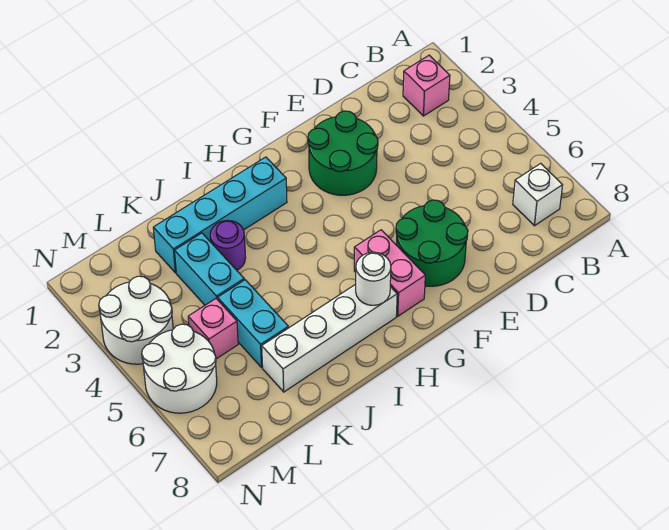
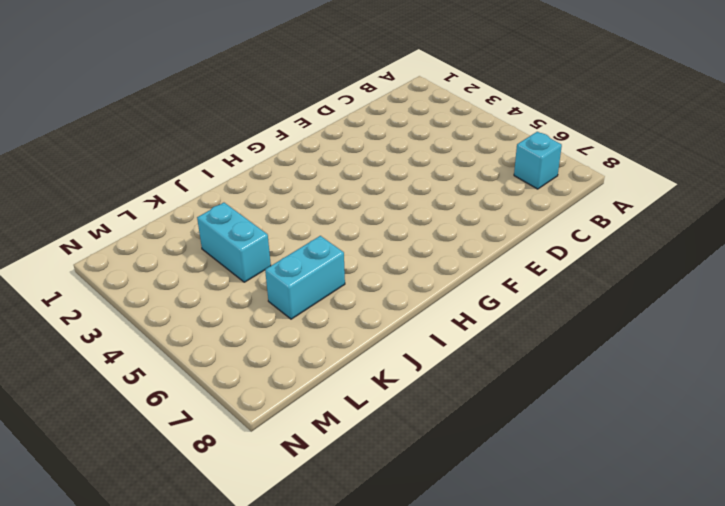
cyan brick B7 level 1 -> white brick B7 level 1
cyan brick J6:K6 level 1 -> cyan brick K5:K6 level 1
none -> pink brick B2 level 1
none -> green round brick E2:F3 level 1
none -> green round brick E6:F7 level 1

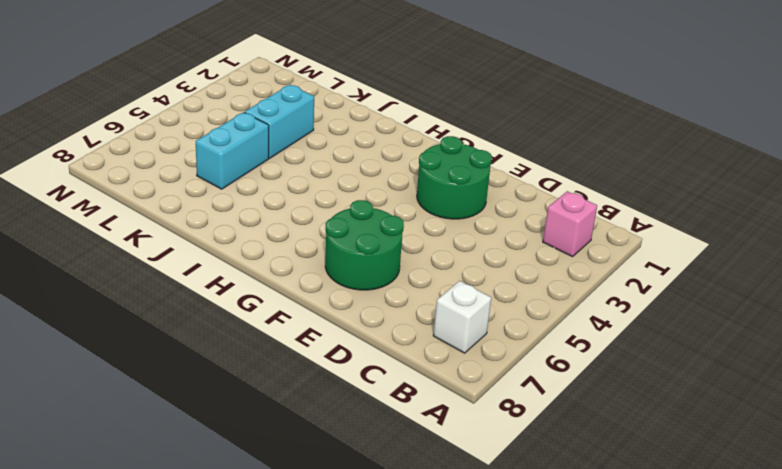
none -> pink brick G6:G7 level 1
none -> cyan brick H2:K2 level 1
none -> white brick H7:K7 level 1

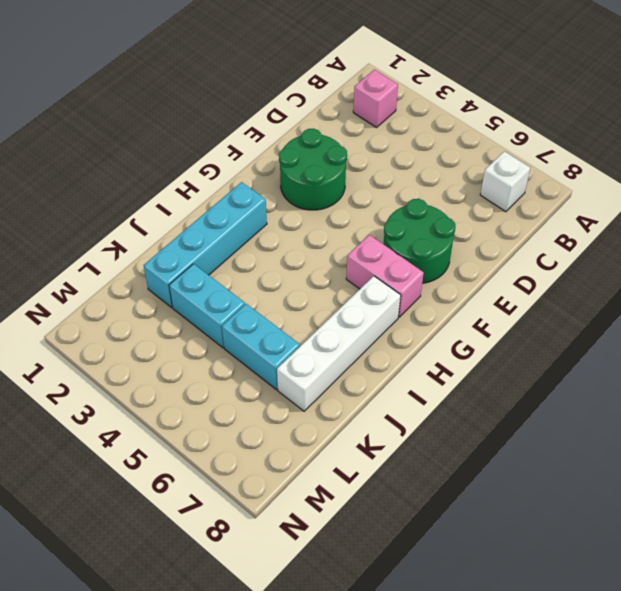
none -> purple round brick J3 level 1
none -> pink brick L5 level 1
none -> white round brick M3:N4 level 1

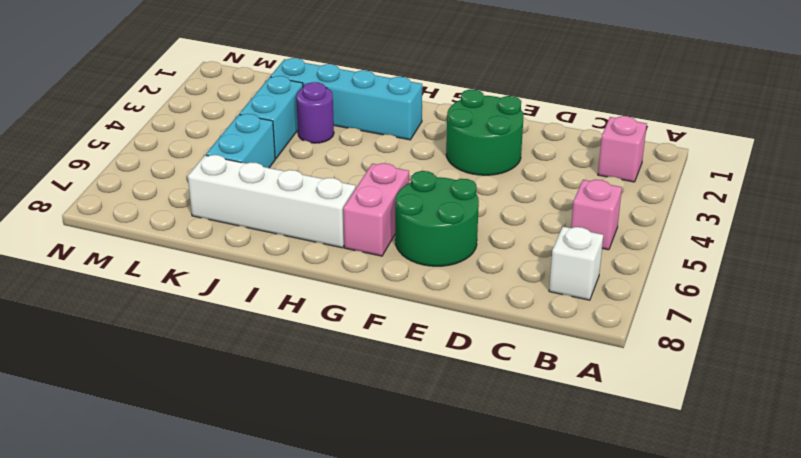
pink brick B5 level 1 -> pink brick L5 level 1
none -> white round brick M3:N4 level 1
none -> white round brick M5:N6 level 1
none -> white round brick H7 level 2

